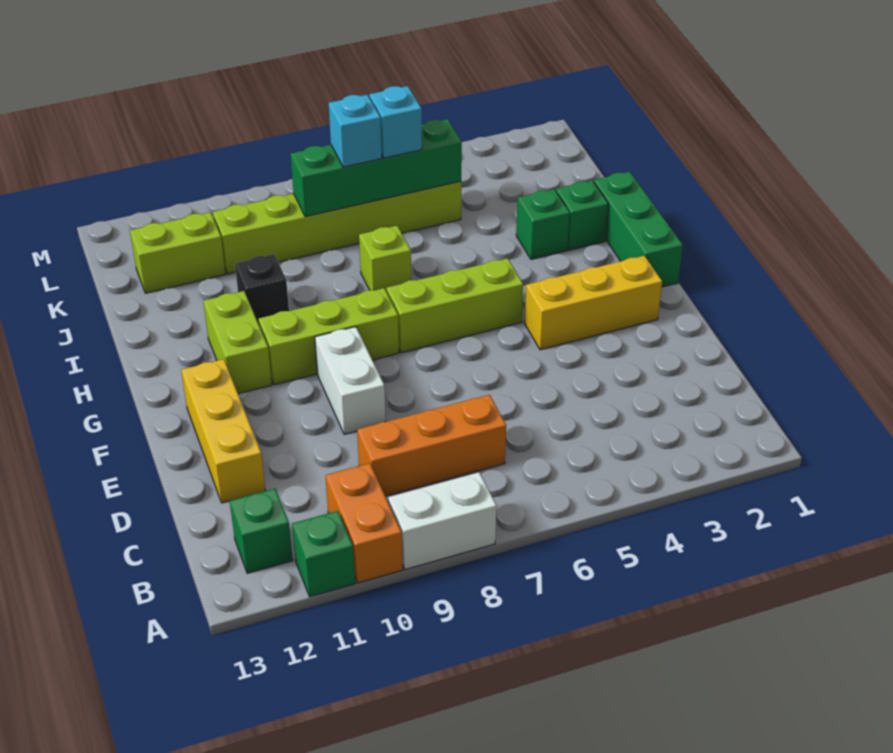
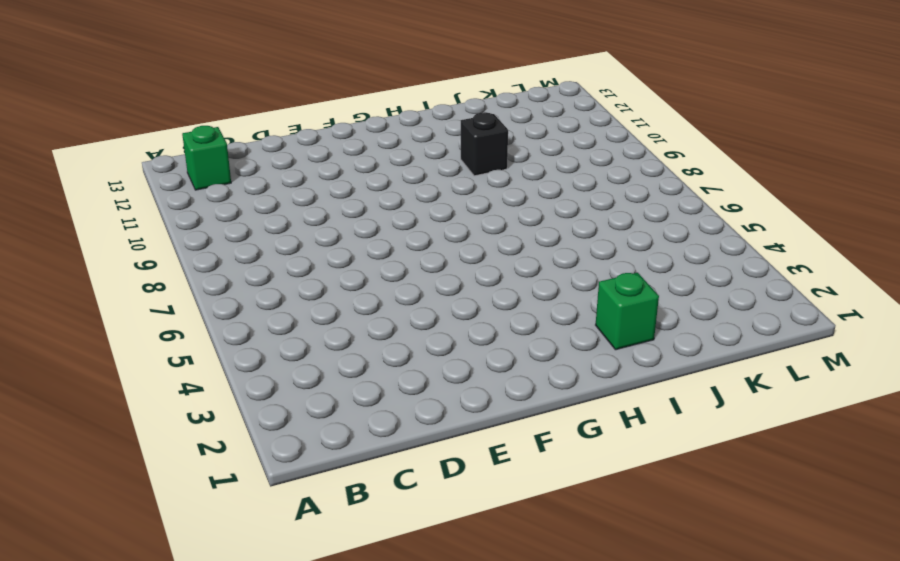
none -> white brick A8:A9 level 1
none -> orange brick A10:B10 level 1
none -> green brick A11 level 1

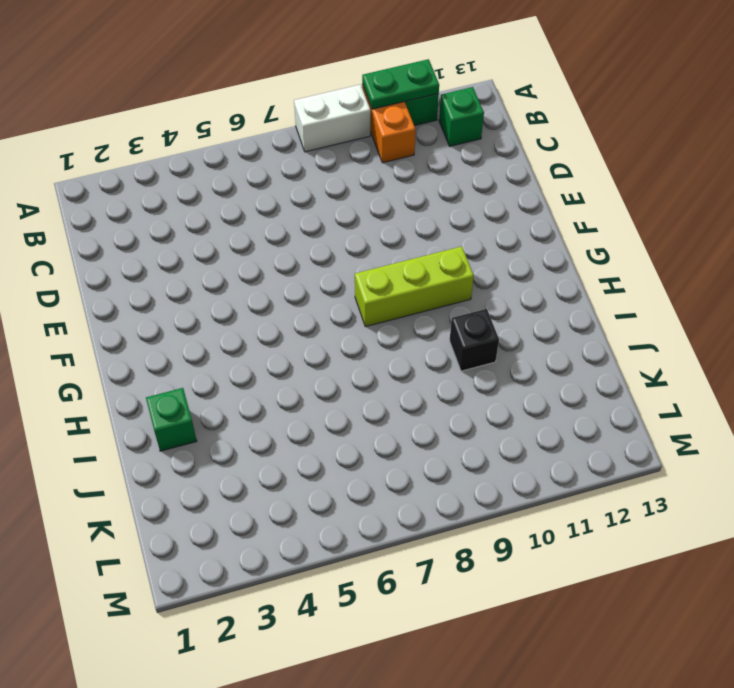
green plate A10:A11 level 2 -> none
none -> orange brick C7:C9 level 1
none -> yellow brick D12:F12 level 1
none -> white brick E9:F9 level 1

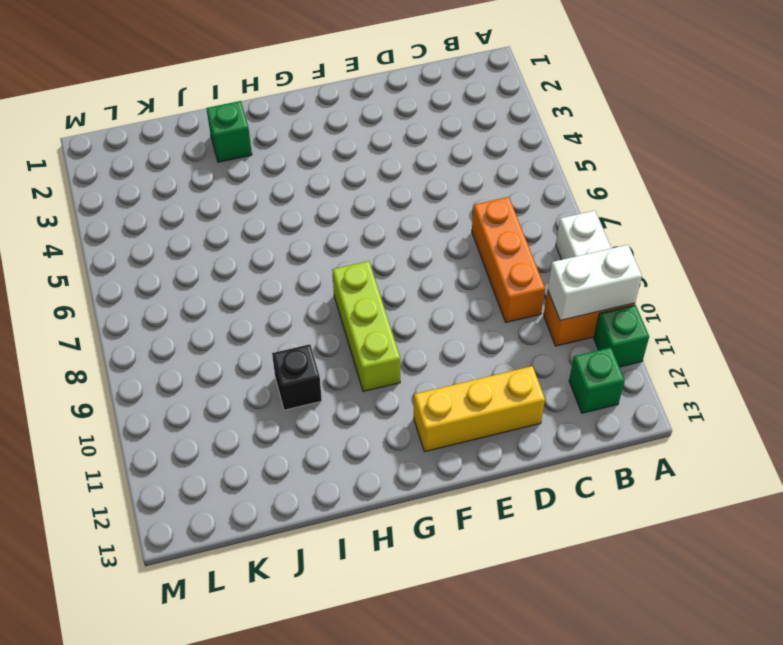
white brick A10:B10 level 2 -> white brick E9:F9 level 1
none -> yellow brick F2:F4 level 1
none -> green brick G1:I1 level 1
none -> lime brick G5:G7 level 1

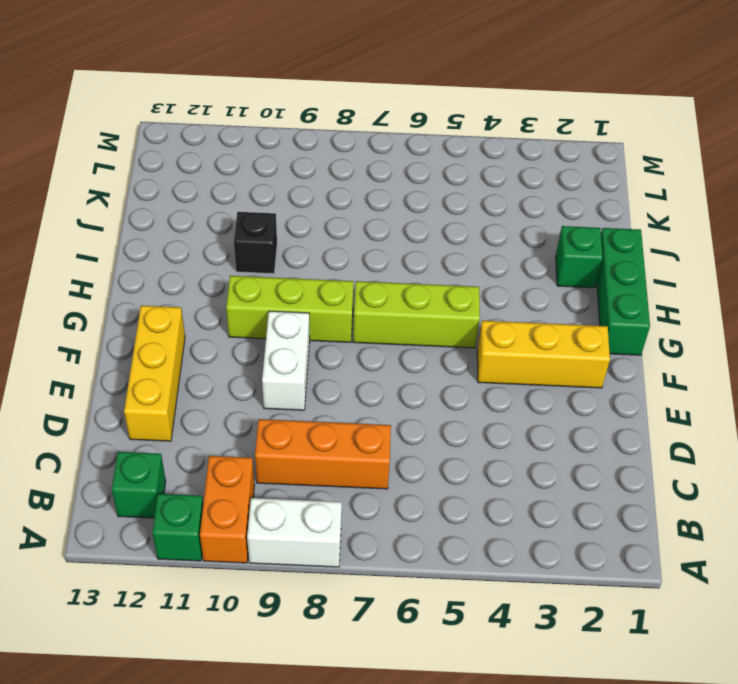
none -> lime brick G11:H11 level 1
none -> green brick I3 level 1
none -> lime brick I7 level 1

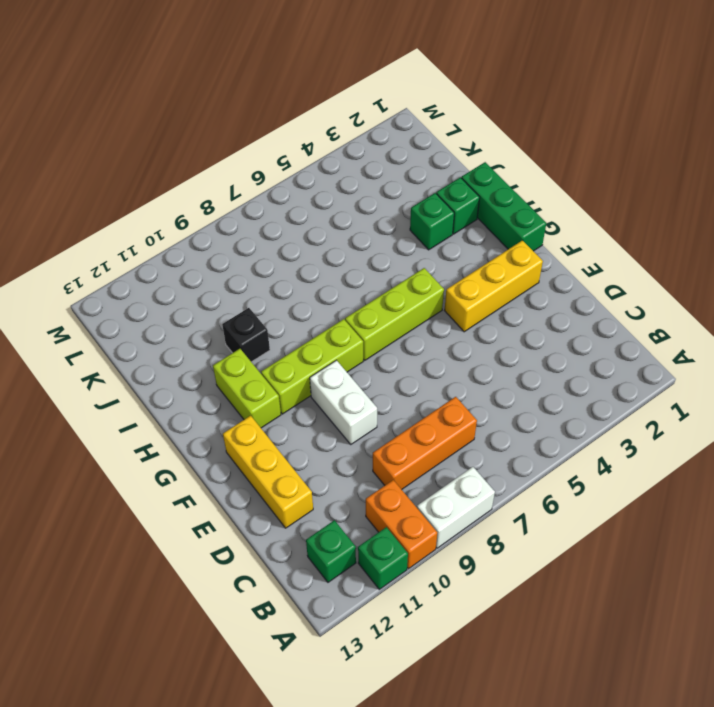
none -> lime brick I7 level 1
none -> lime brick K5:K10 level 1
none -> lime brick K11:K12 level 1

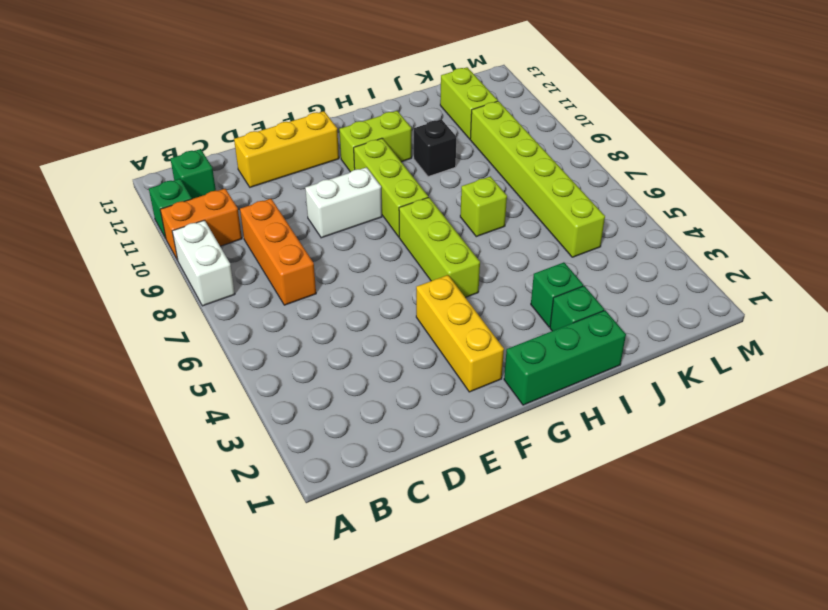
none -> green brick K5:K8 level 2
none -> cyan brick K6 level 3
none -> cyan brick K7 level 3

